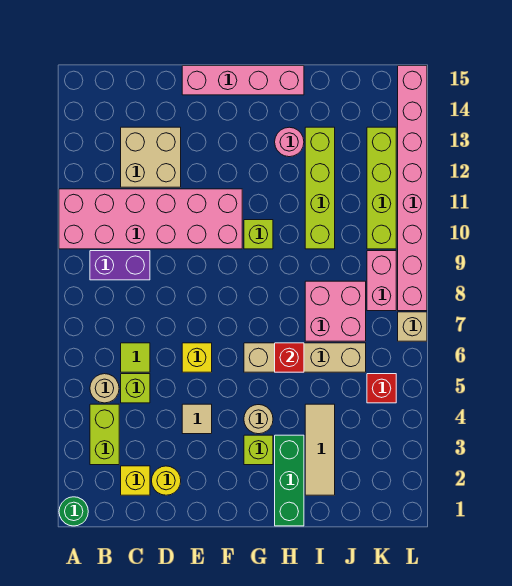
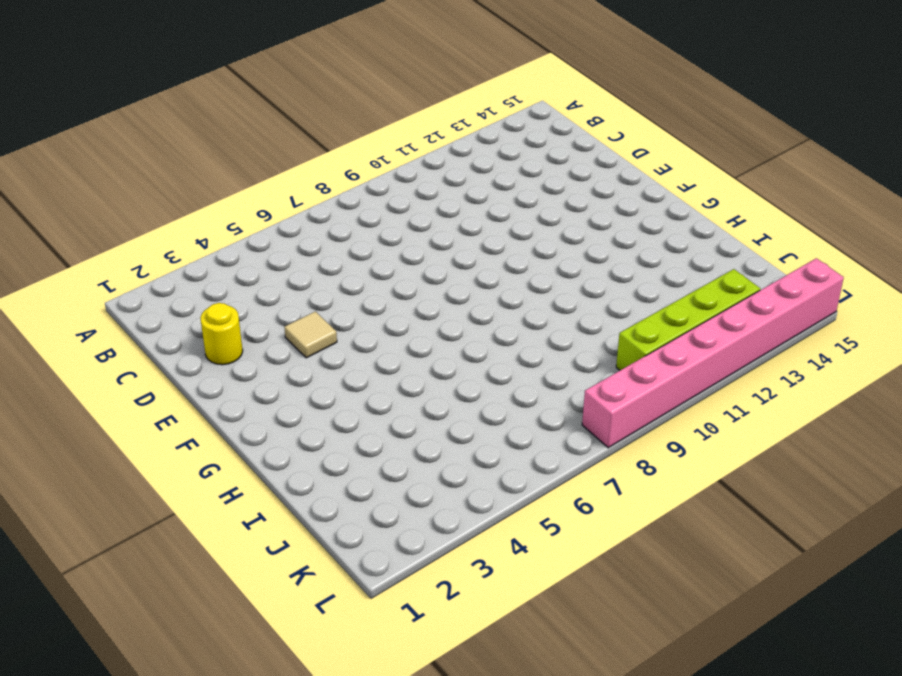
none -> green round brick A1 level 1
none -> pink brick A10:F11 level 1
none -> lime brick B3:B4 level 1

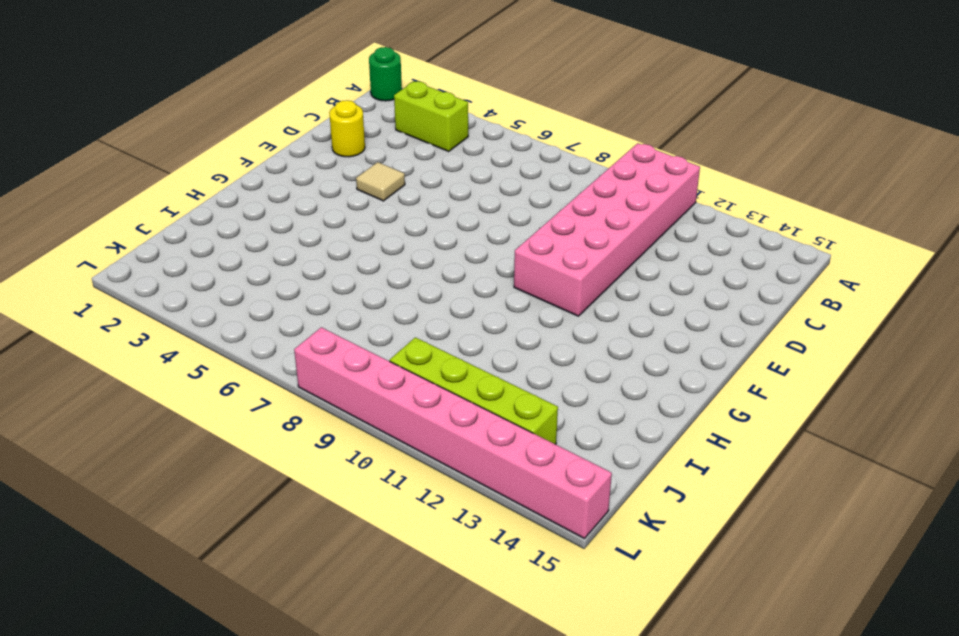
none -> tan round brick B5 level 1
none -> purple brick B9:C9 level 1
none -> yellow brick C2 level 1

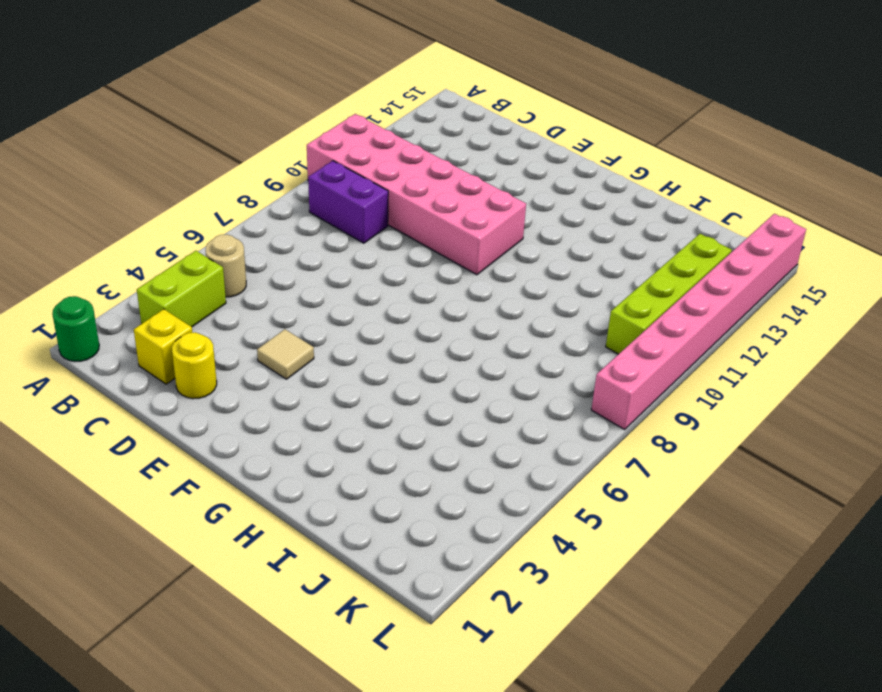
none -> lime brick C5 level 1
none -> lime tile C6 level 1
none -> tan brick C12:D13 level 1

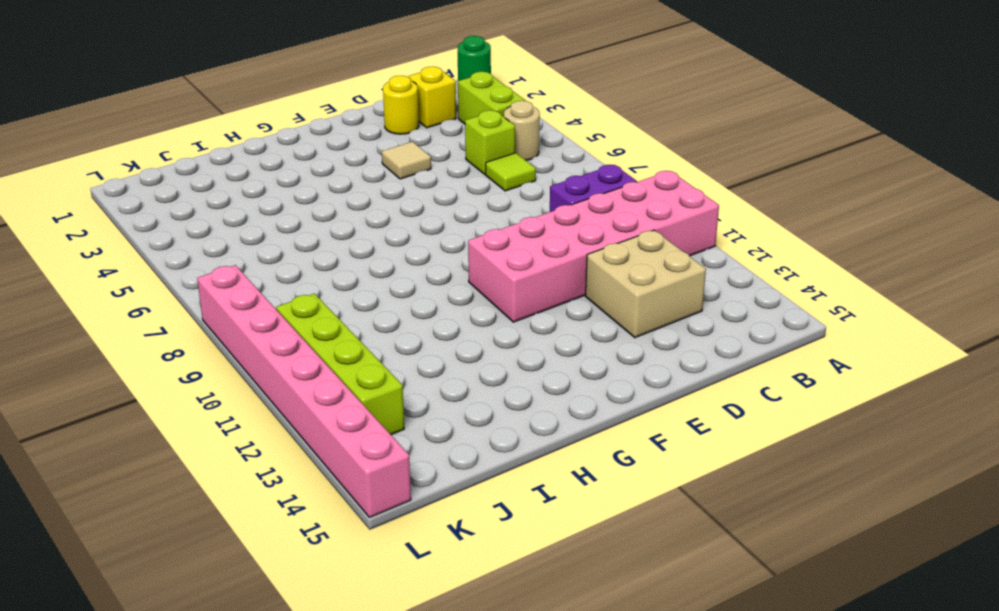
none -> yellow brick E6 level 1
none -> pink brick E15:H15 level 1
none -> lime brick G3 level 1

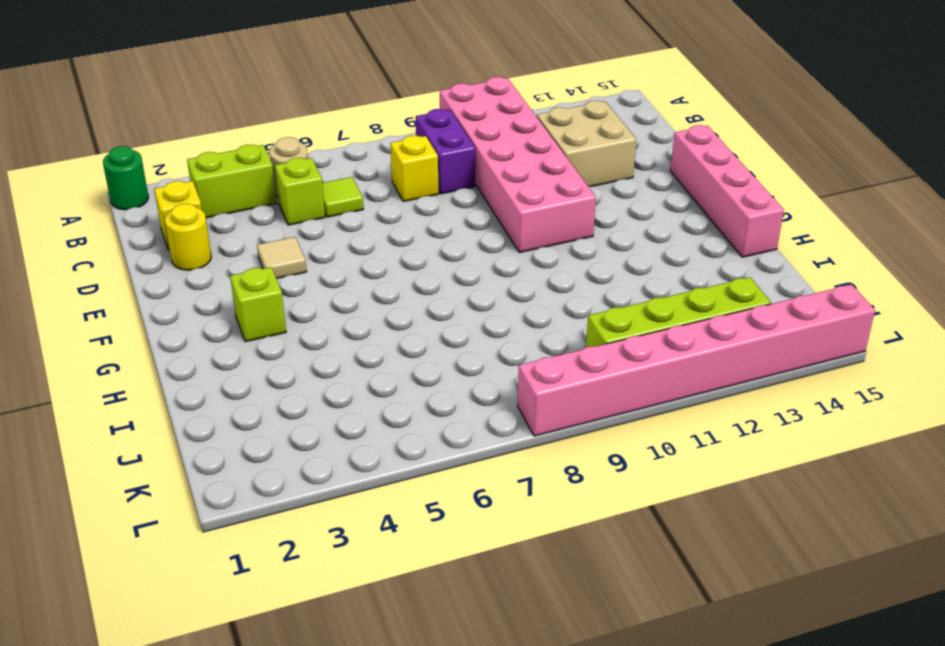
yellow brick C8 level 1 -> yellow brick E6 level 1
none -> tan round brick G4 level 1
none -> tan brick G6:J6 level 1
none -> lime brick G10 level 1

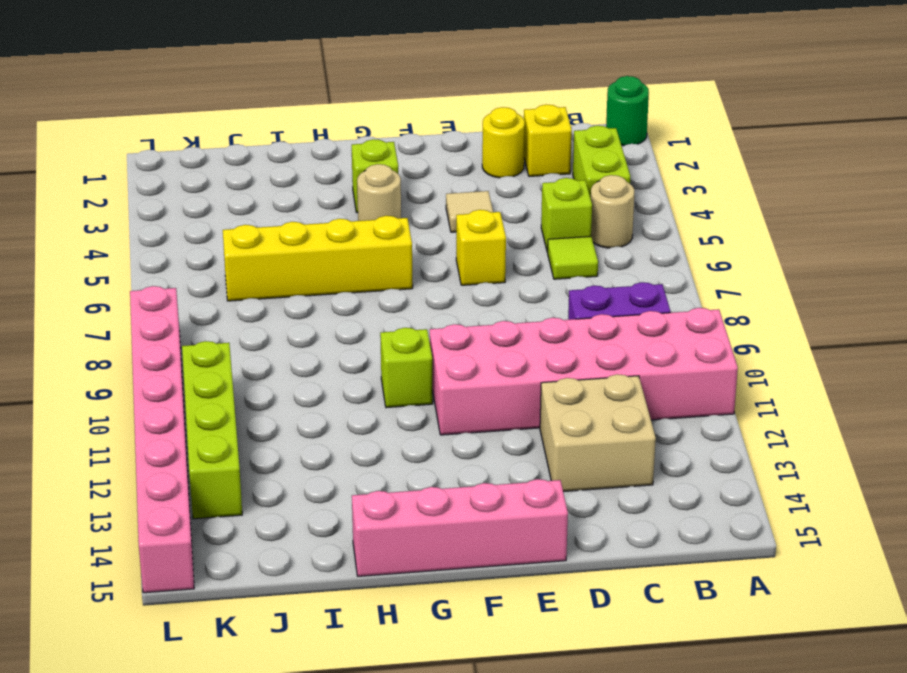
yellow brick G6:J6 level 1 -> tan brick G6:J6 level 1
none -> green brick H1:H3 level 1
none -> pink round brick H13 level 1
none -> tan tile I2:I4 level 1

